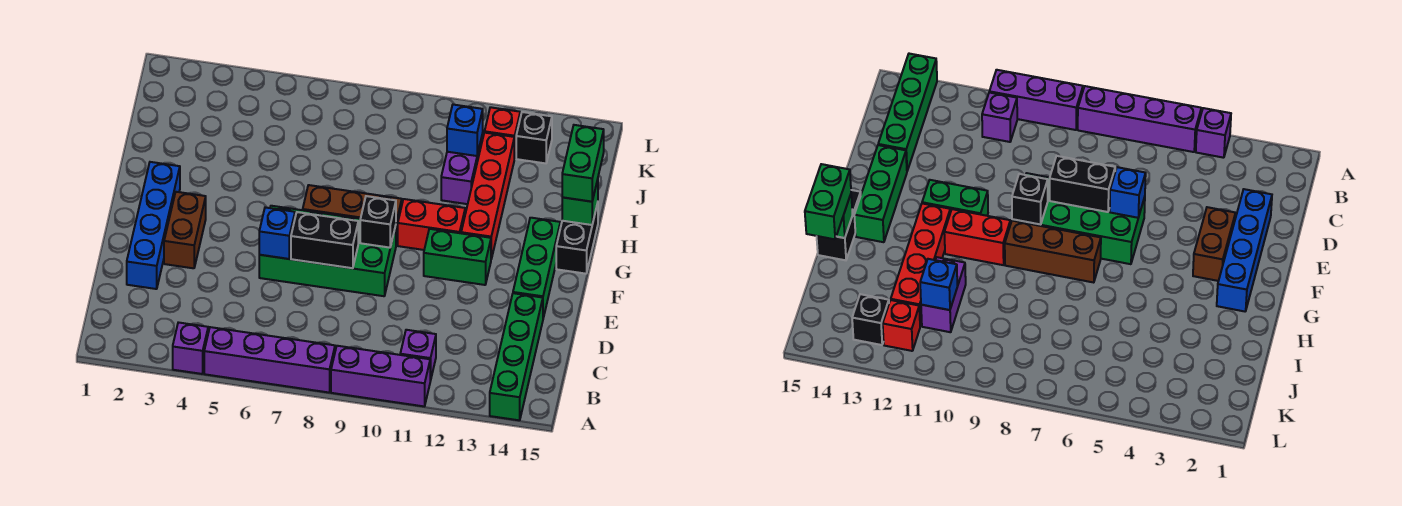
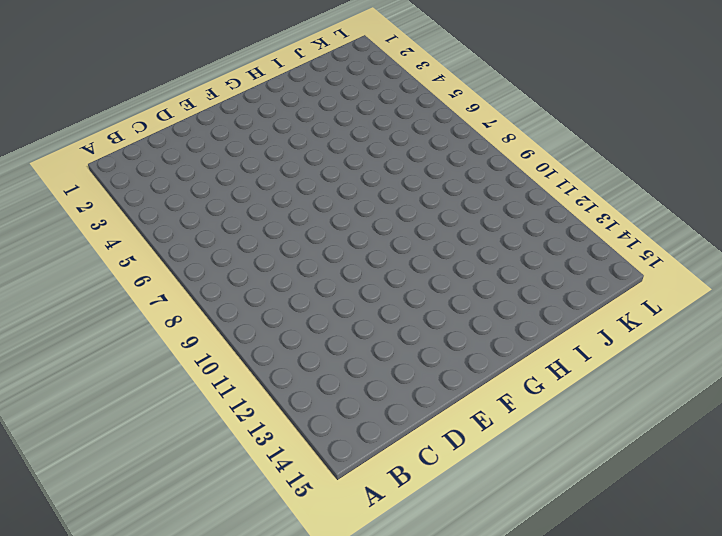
none -> purple brick A4 level 1
none -> purple brick A5:A8 level 1
none -> purple brick A9:A11 level 1

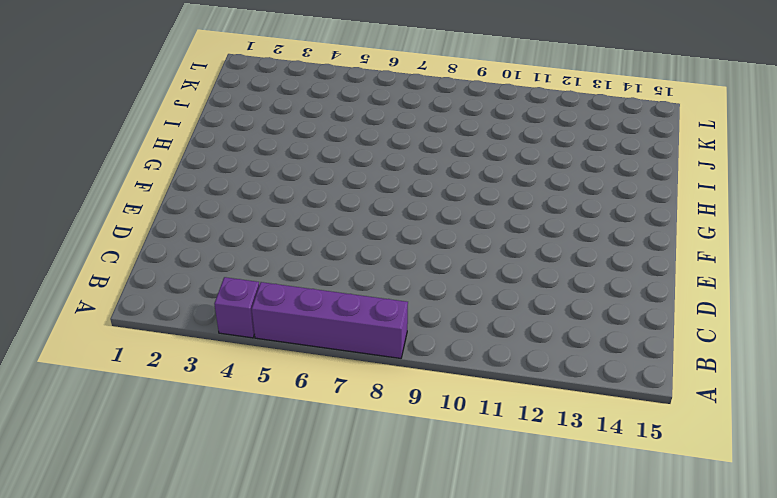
none -> purple brick A9:A11 level 1
none -> green brick A14:D14 level 1
none -> purple brick B11 level 1

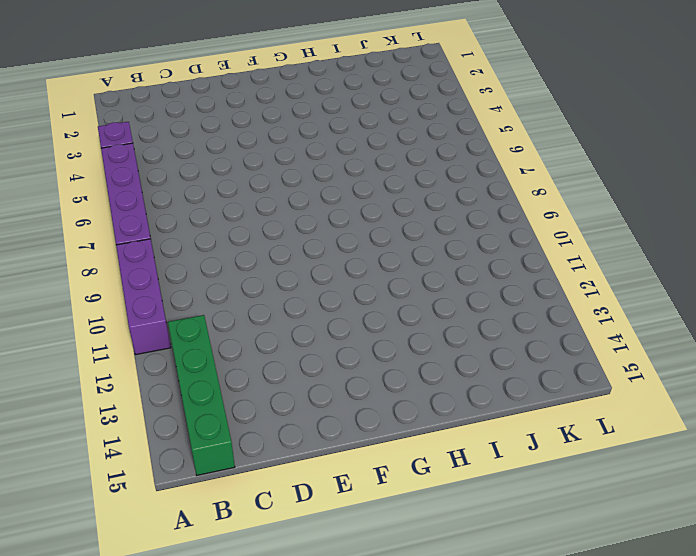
green brick B12:B15 level 1 -> green brick A14:D14 level 1
none -> purple brick B11 level 1
none -> blue brick D2:G2 level 1
none -> brown brick E3:F3 level 1

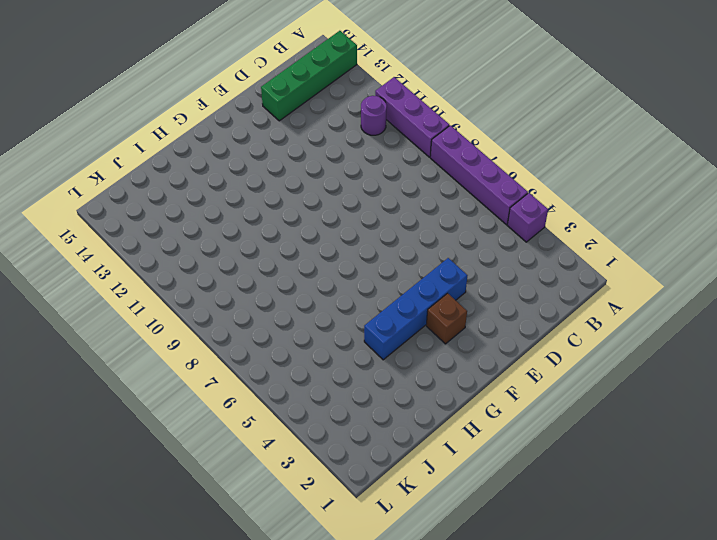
purple round brick B11 level 1 -> purple brick B11 level 1
blue brick E4:H4 level 1 -> blue brick D2:G2 level 1
brown brick F3 level 1 -> brown brick E3:F3 level 1
none -> green brick E6:F9 level 1
none -> green brick E14:G14 level 1
none -> green brick F11:F12 level 1

